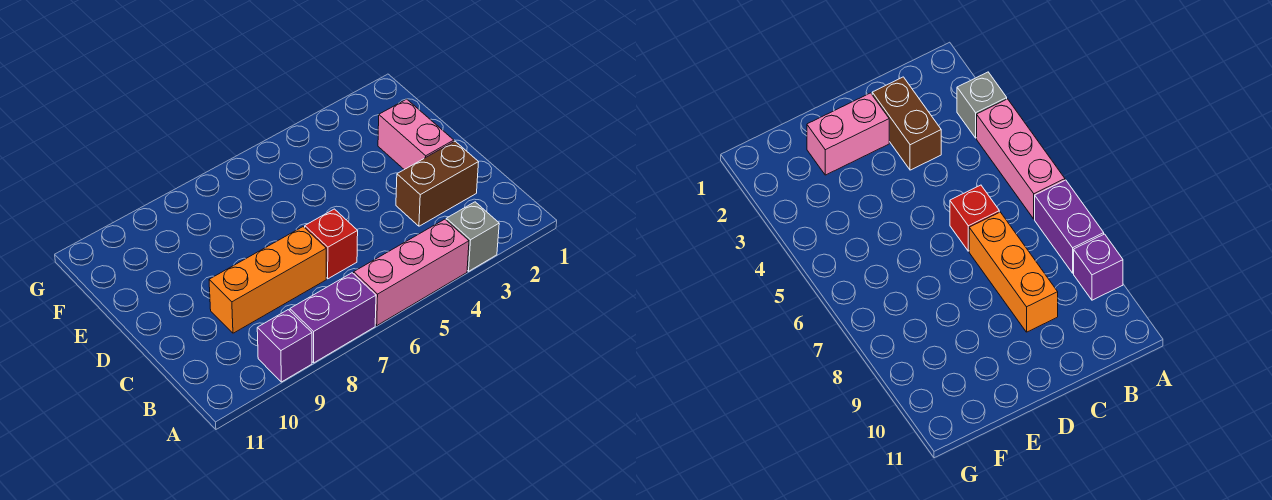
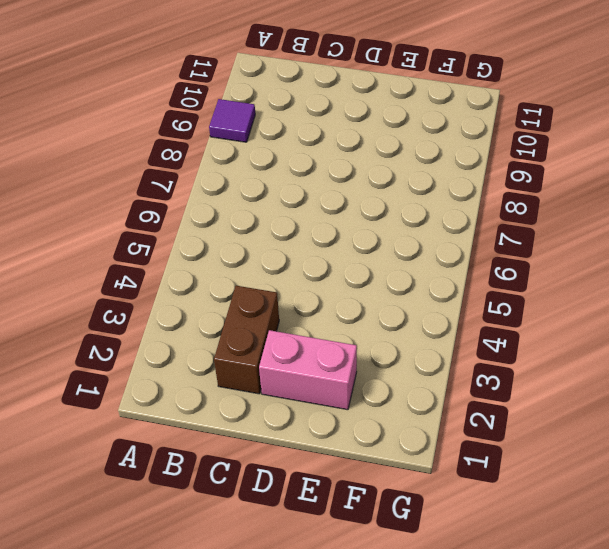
purple tile A9 level 1 -> purple brick A9 level 1
none -> grey brick A3 level 1
none -> pink brick A4:A6 level 1

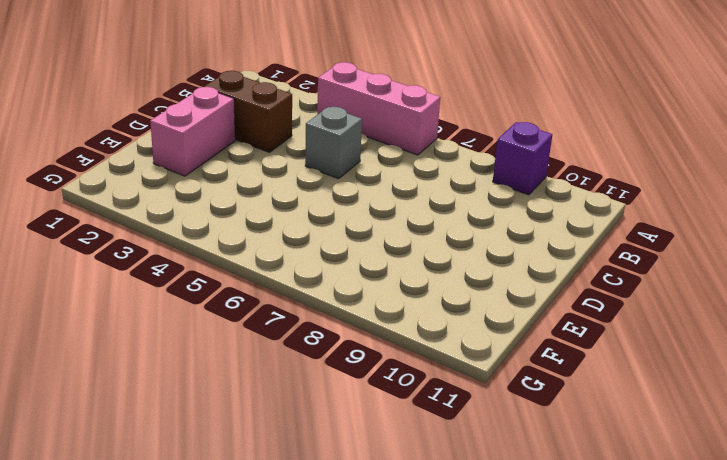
grey brick C5 level 1 -> grey brick A3 level 1
none -> purple brick A7:A8 level 1
none -> red brick C6 level 1

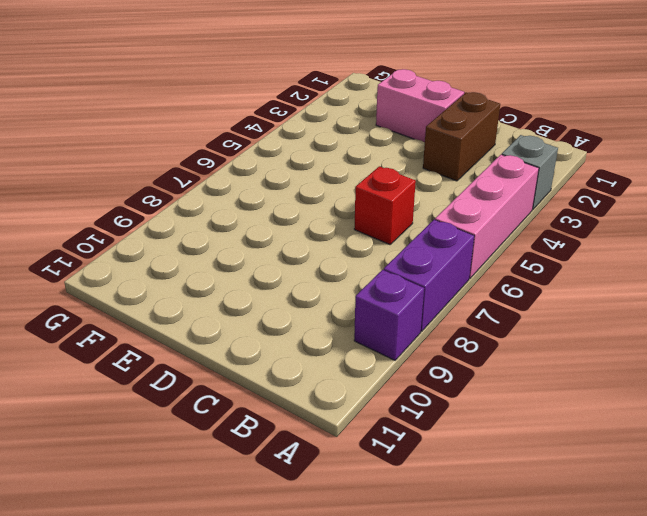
none -> orange brick C7:C9 level 1

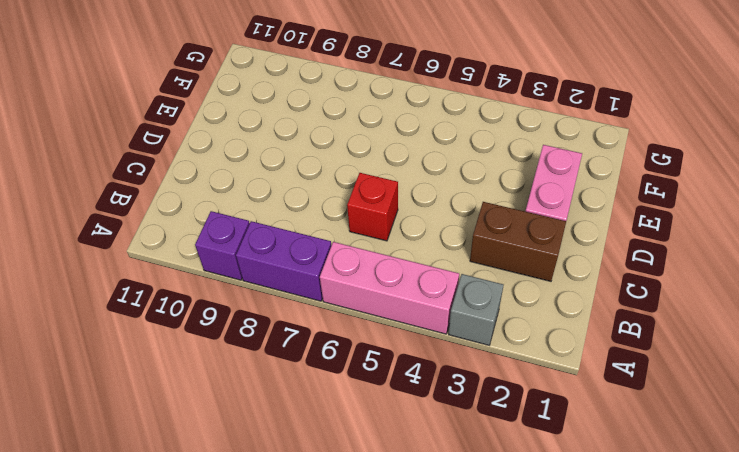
none -> orange brick C7:C9 level 1

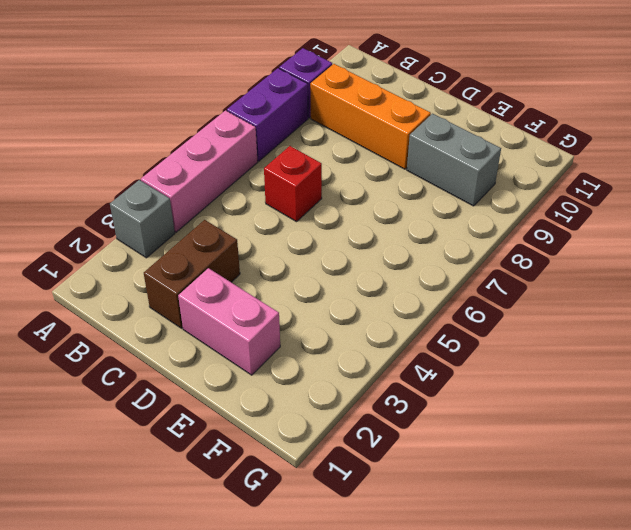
orange brick B9:D9 level 1 -> orange brick C7:C9 level 1
grey brick E9:F9 level 1 -> none

